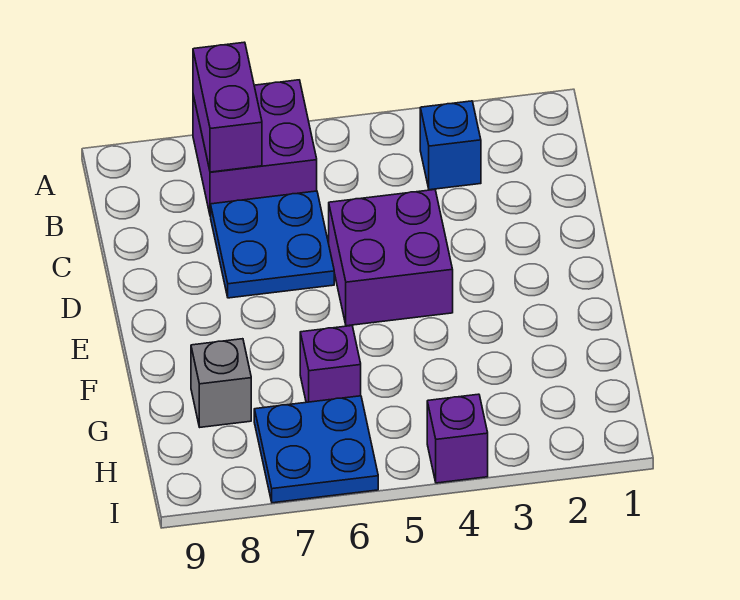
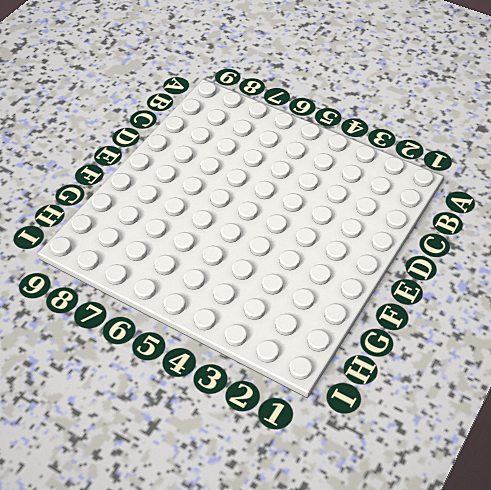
none -> purple brick A6:B7 level 1
none -> blue brick B3 level 1

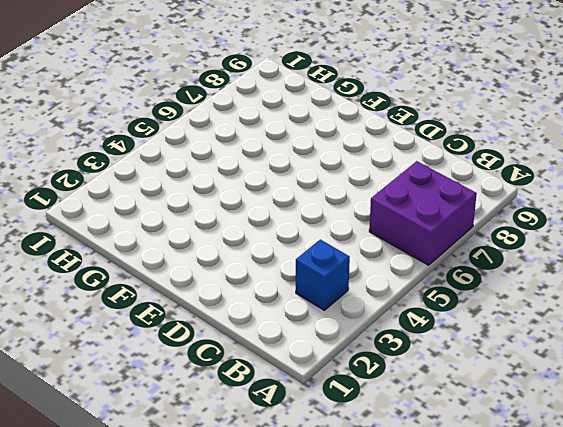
none -> blue plate C6:D7 level 1
none -> purple brick D4:E5 level 1

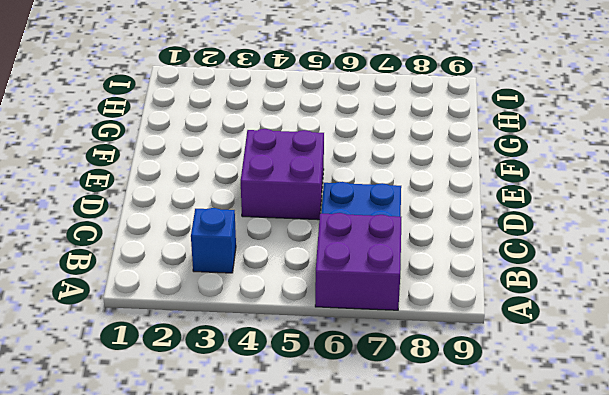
none -> purple brick G6 level 1
none -> grey brick G8 level 1

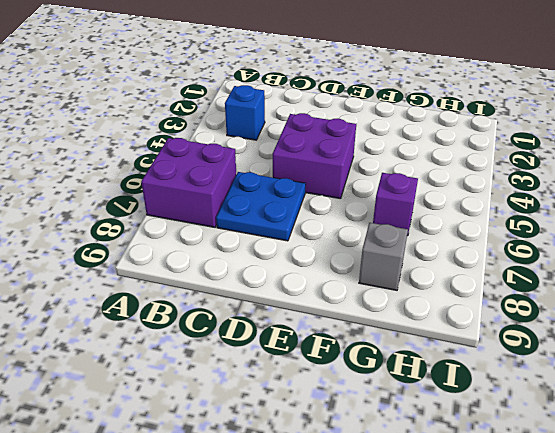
none -> blue plate H6:I7 level 1
none -> purple brick I4 level 1

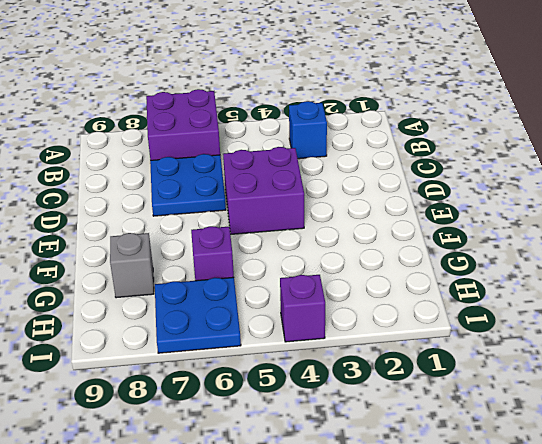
none -> purple brick A7:B7 level 2

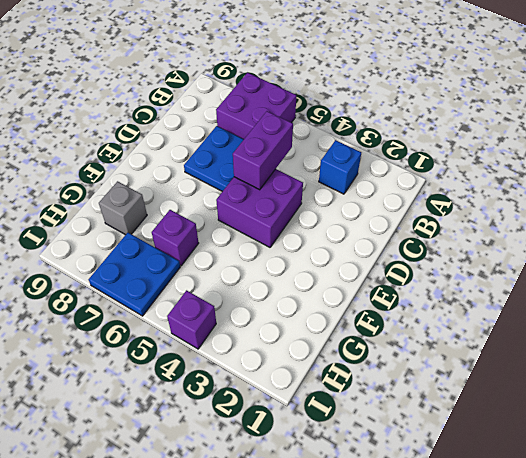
purple brick C5:D5 level 2 -> purple brick A7:B7 level 2

